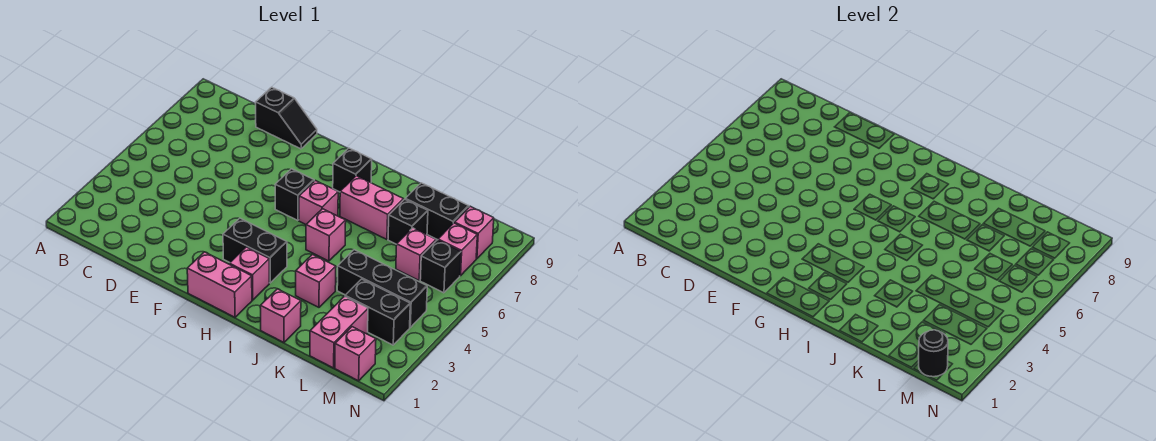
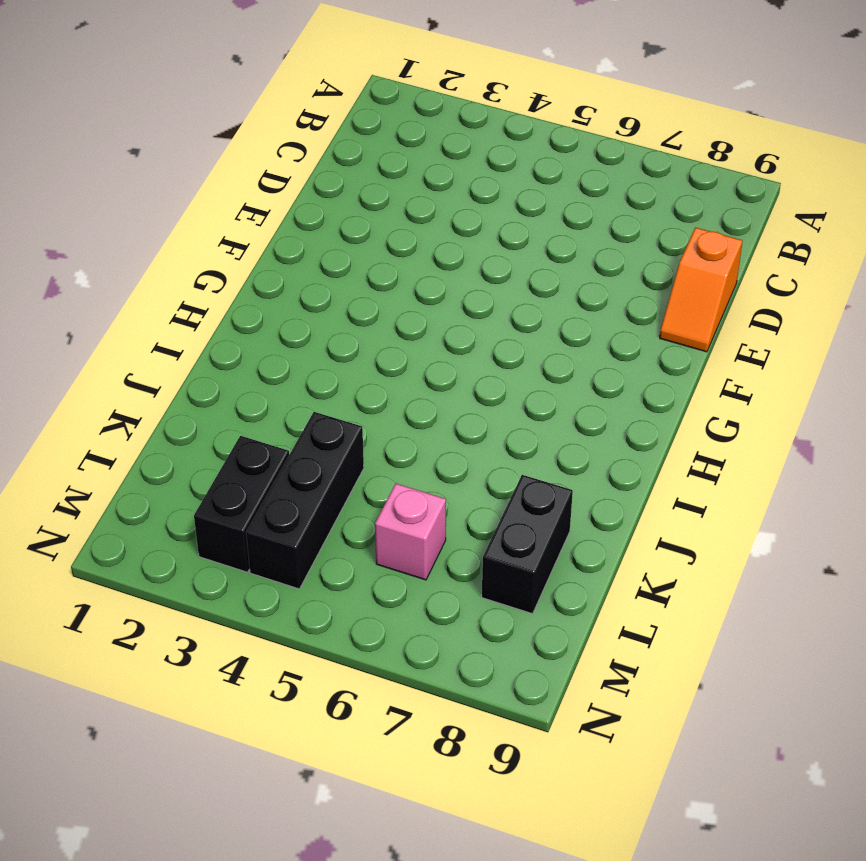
orange slope D9:E9 level 1 top D -> black slope D9:E9 level 1 top D
none -> pink brick G1:H1 level 1
none -> black brick G3:H3 level 1
none -> black brick G6 level 1

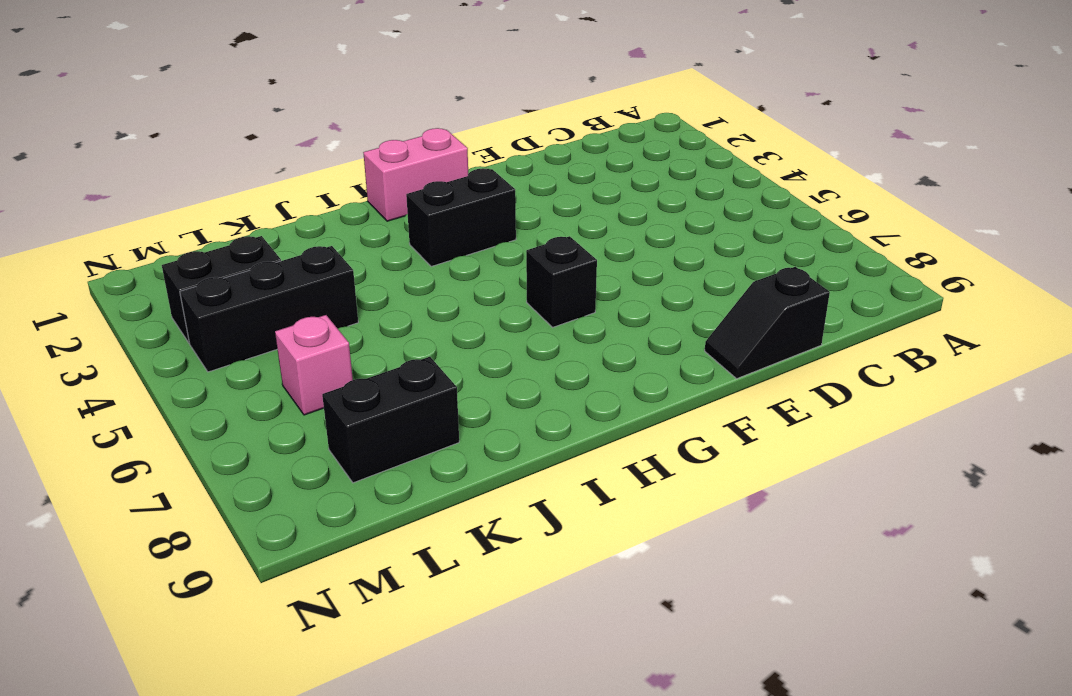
none -> pink brick H2 level 1
none -> pink brick H6 level 1
none -> black brick H8 level 1

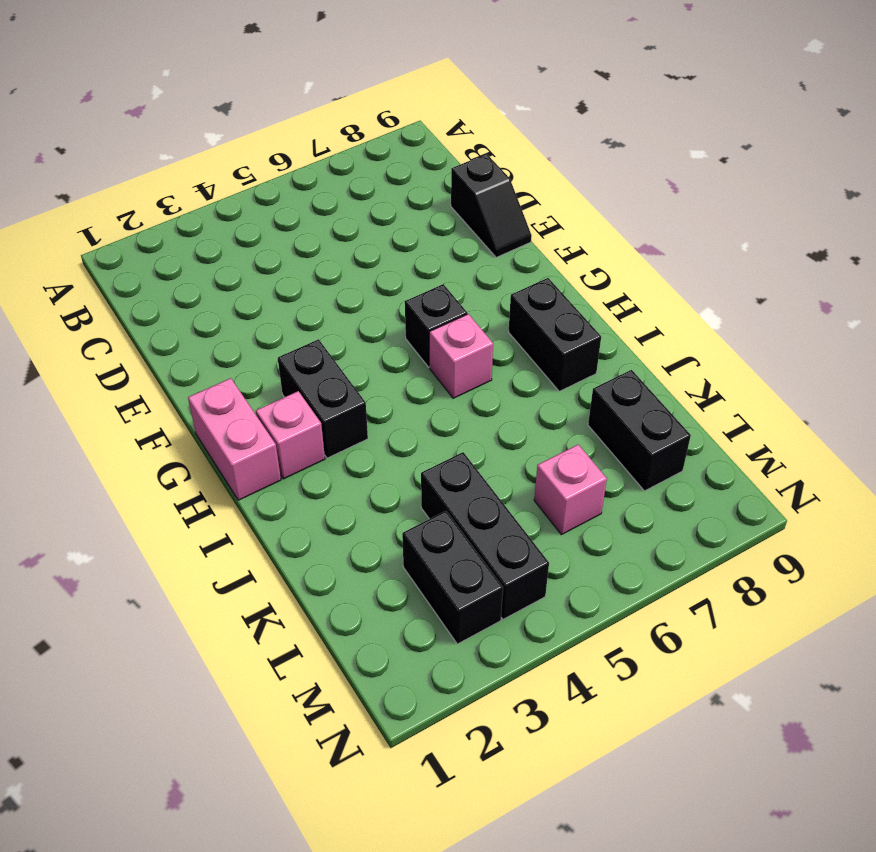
black brick H8:I8 level 1 -> black brick H8 level 1
none -> pink brick I5 level 1
none -> pink brick I7:J7 level 1
none -> pink brick J1 level 1

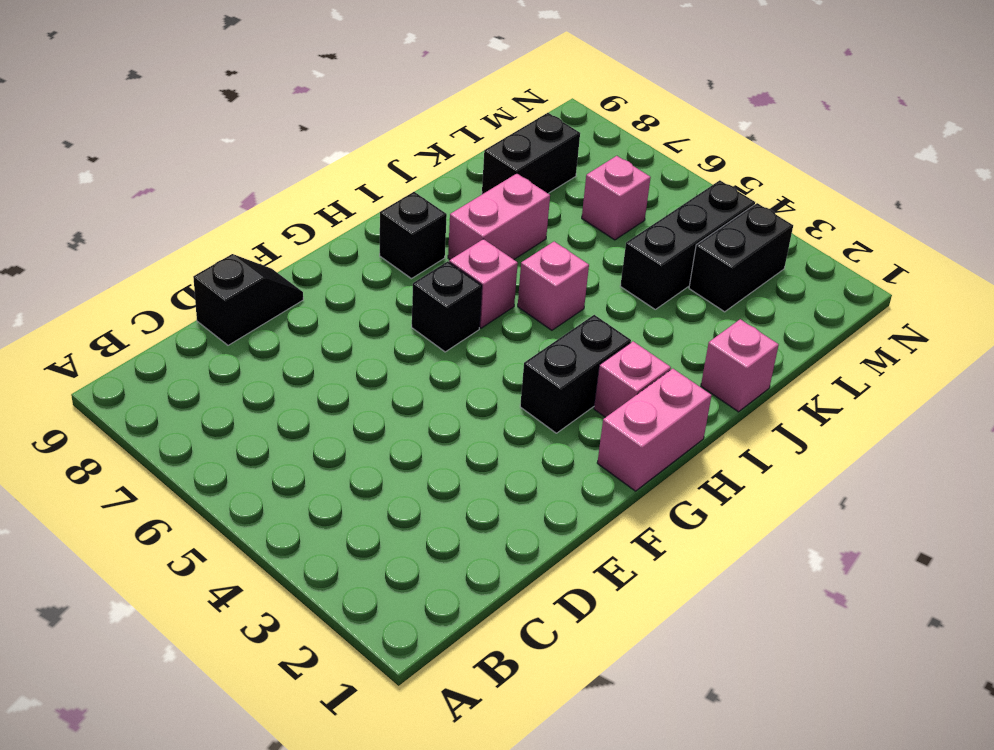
none -> pink brick J3 level 1
none -> black brick K7 level 1
none -> pink brick L1:L2 level 1

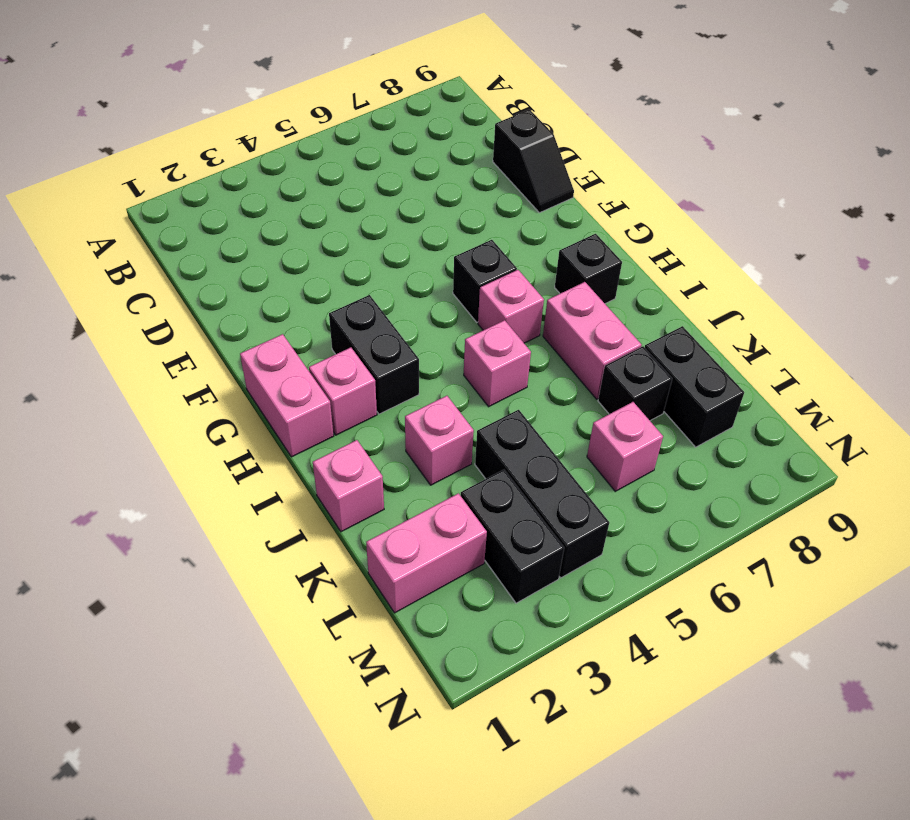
none -> pink brick M1 level 1
none -> black brick M6 level 1
none -> pink brick M7 level 1

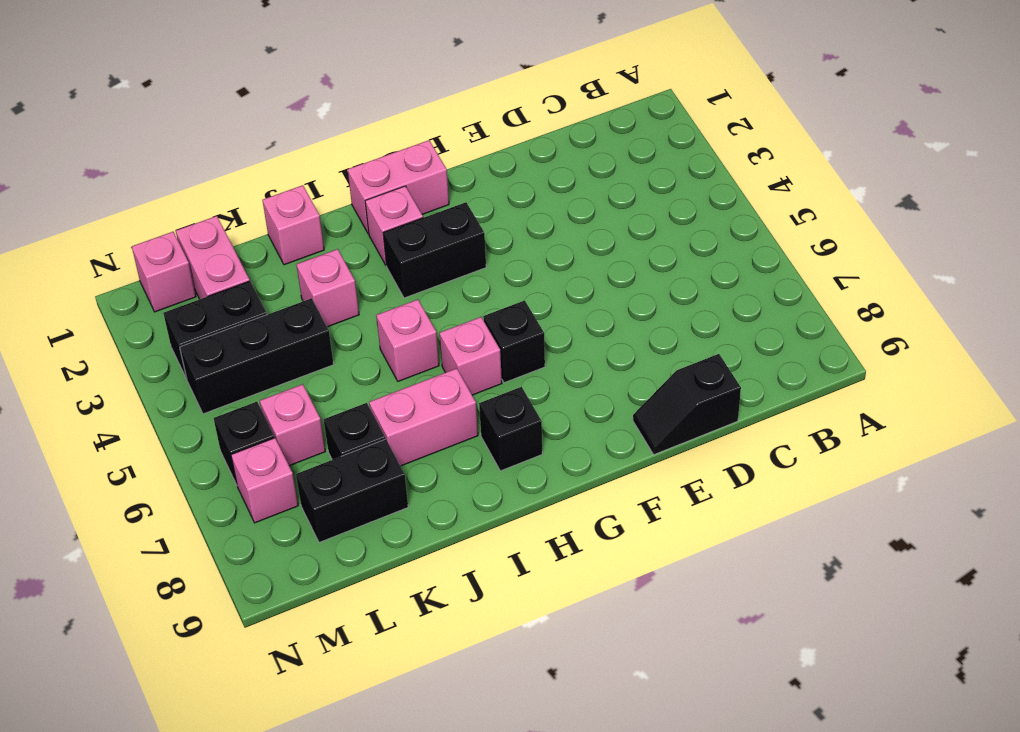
none -> pink brick M8 level 1
none -> black round brick M1 level 2

